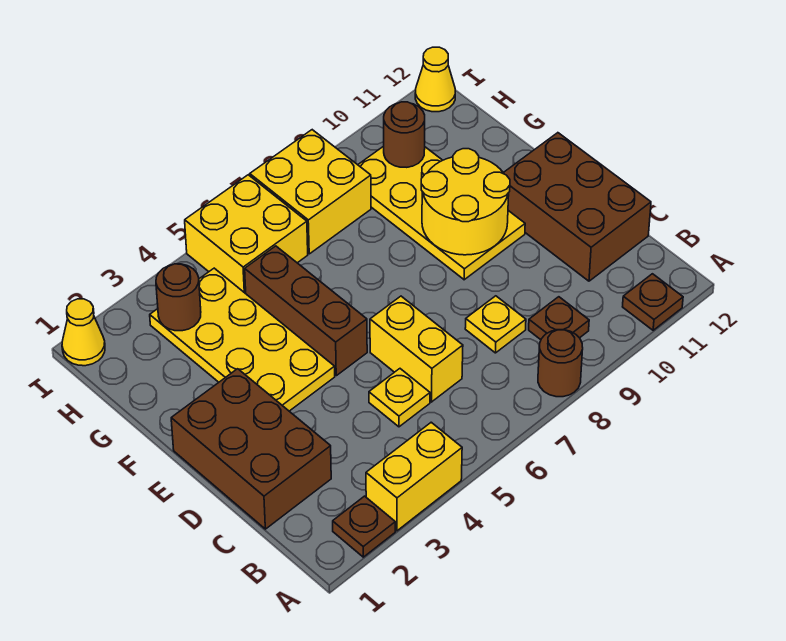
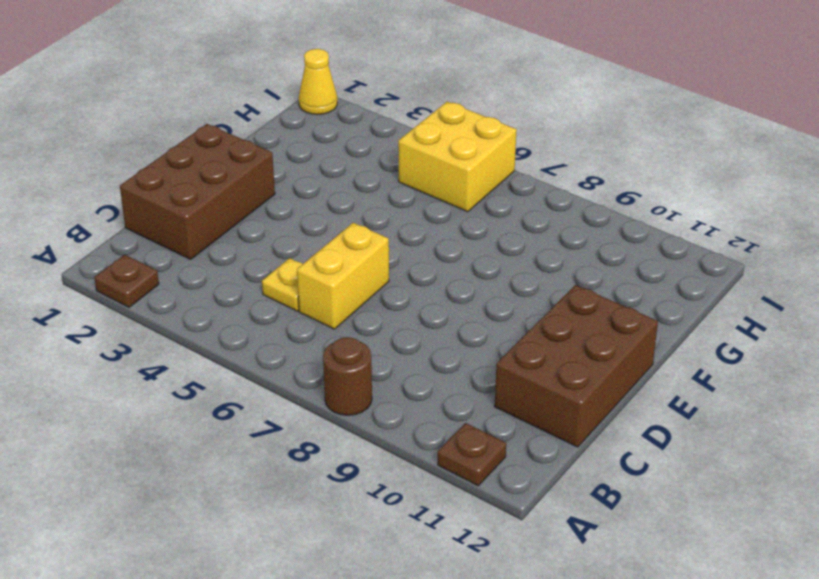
none -> yellow brick A3:A4 level 1
none -> brown plate B9 level 1
none -> yellow plate C8 level 1

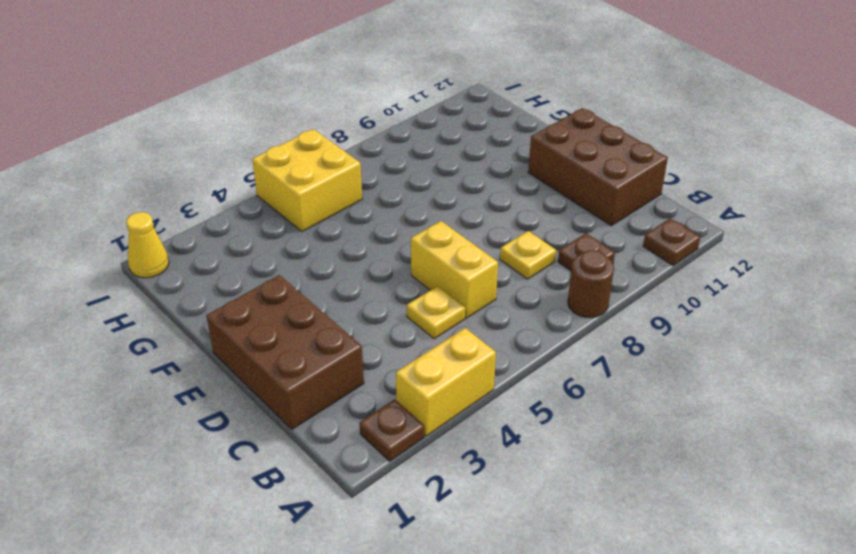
none -> yellow plate E3:H4 level 1
none -> brown brick E5:G5 level 1
none -> yellow plate E9:H10 level 1

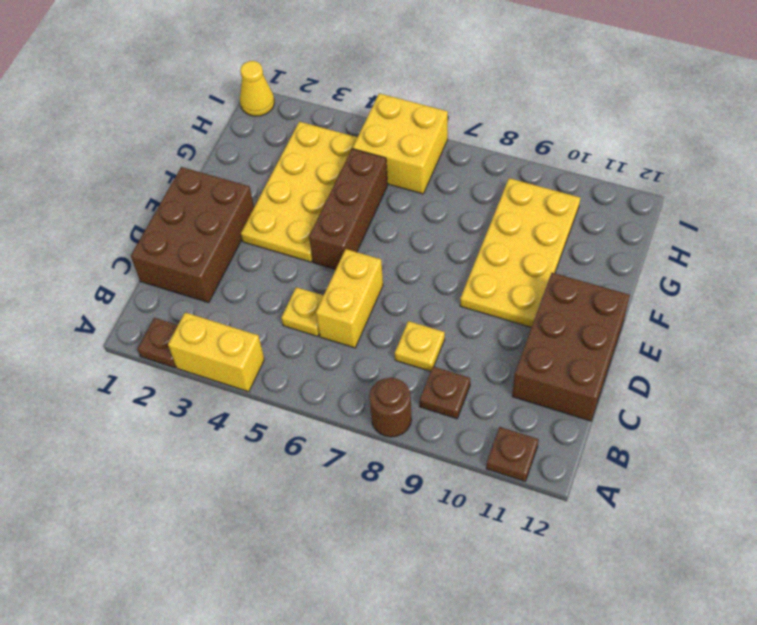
none -> yellow brick H7:I8 level 1
none -> yellow cone I12 level 1
none -> yellow round brick E9:F10 level 2

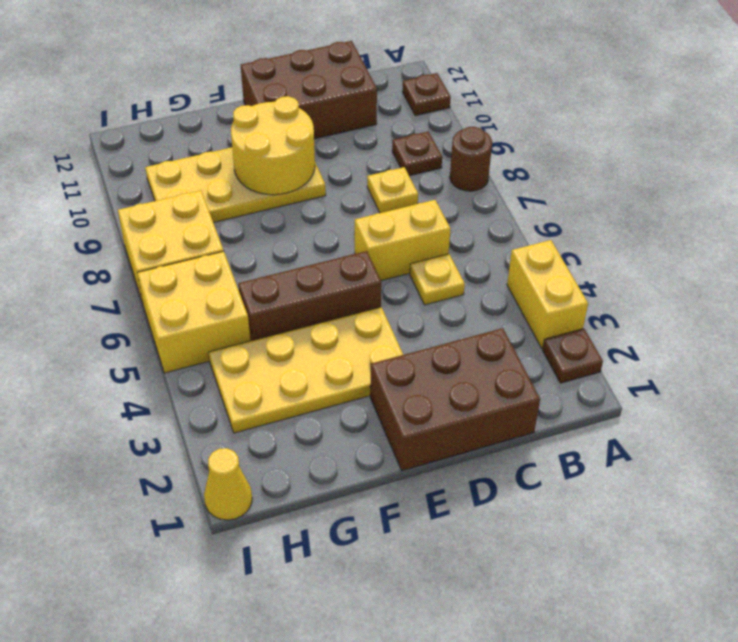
none -> yellow cone I12 level 1
none -> brown round brick H3 level 2
none -> brown round brick H10 level 2

